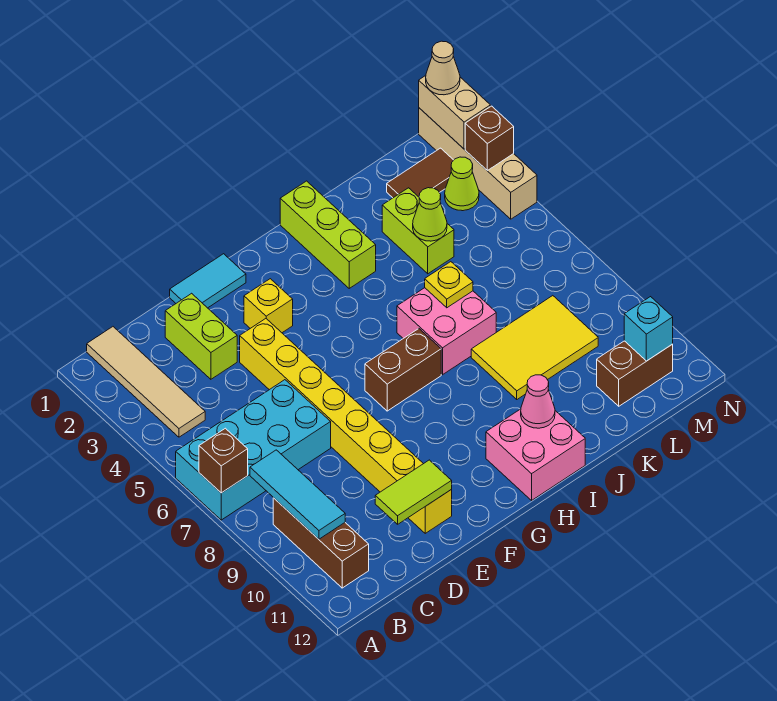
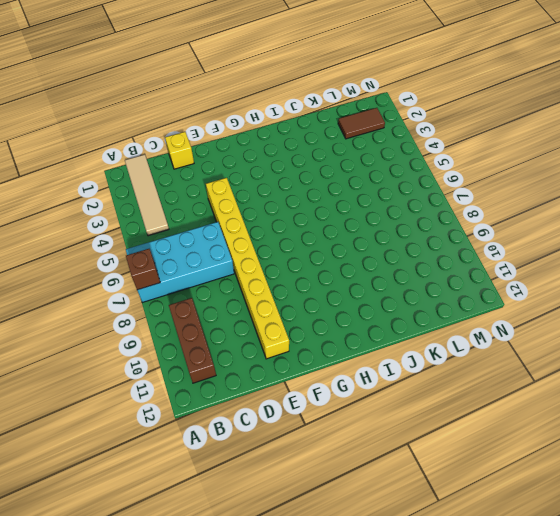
yellow brick D1 level 1 -> yellow brick F3 level 1
none -> lime brick D2:D3 level 1
none -> cyan tile E1:F1 level 1
none -> brown brick G7:H7 level 1

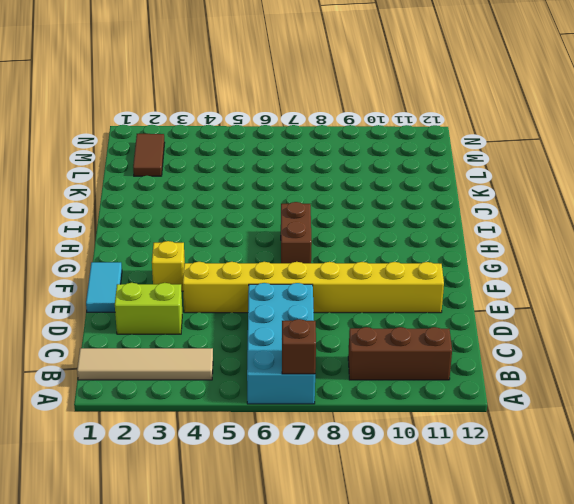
none -> pink brick H11:I12 level 1
none -> lime brick I1:I3 level 1
none -> pink brick I6:J7 level 1

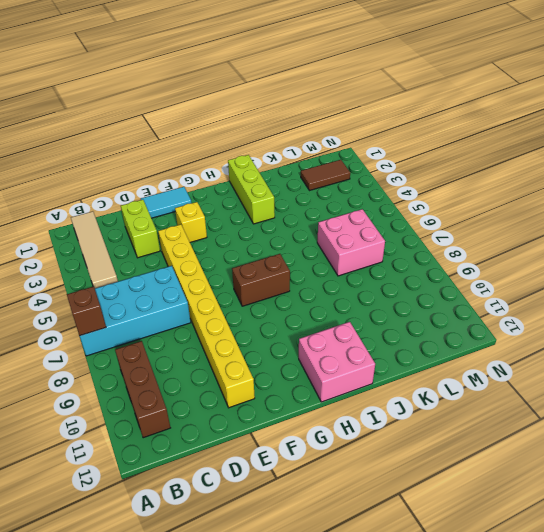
pink brick K6:L7 level 1 -> pink brick I6:J7 level 1
none -> yellow tile J8:L9 level 1
none -> lime brick K3:K4 level 1
none -> brown brick L11:M11 level 1

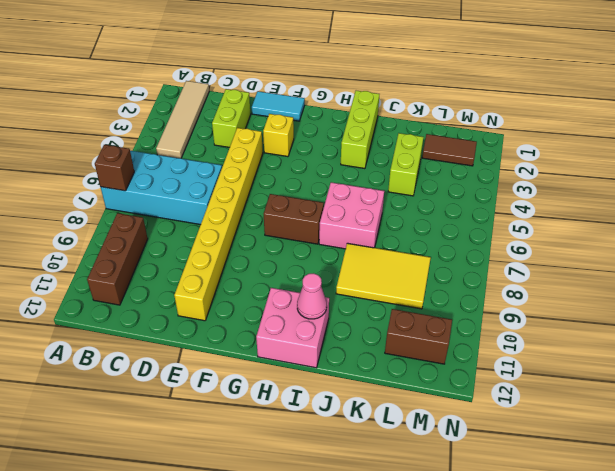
none -> lime cone M3 level 1
none -> tan brick N1:N4 level 1
none -> cyan tile B8:B10 level 2

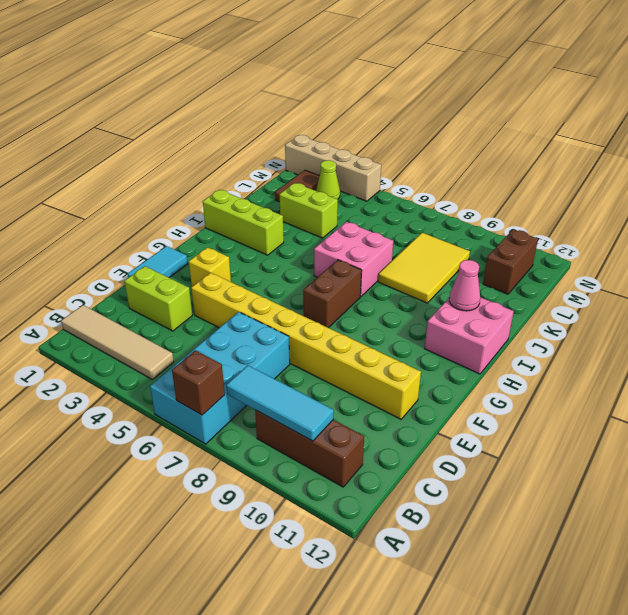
none -> lime tile D11:E11 level 2
none -> yellow plate J6 level 2
none -> lime cone K4 level 2

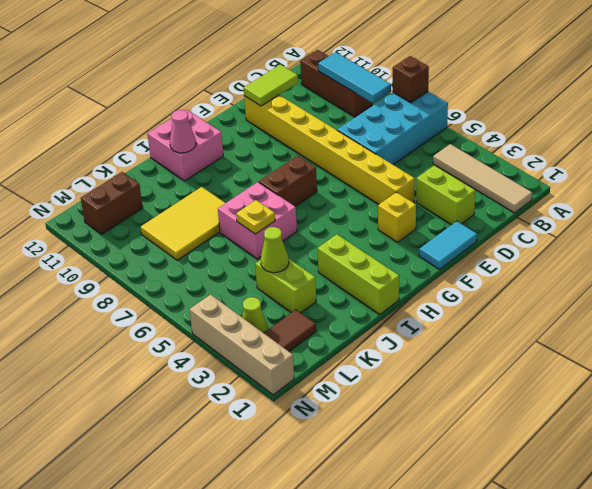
none -> cyan brick M11 level 2
none -> tan brick N1:N2 level 2
none -> brown brick N3 level 2

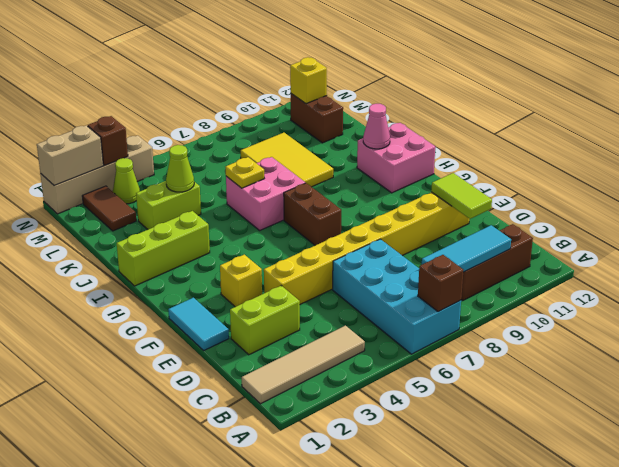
yellow brick M11 level 2 -> cyan brick M11 level 2
none -> tan cone N1 level 3

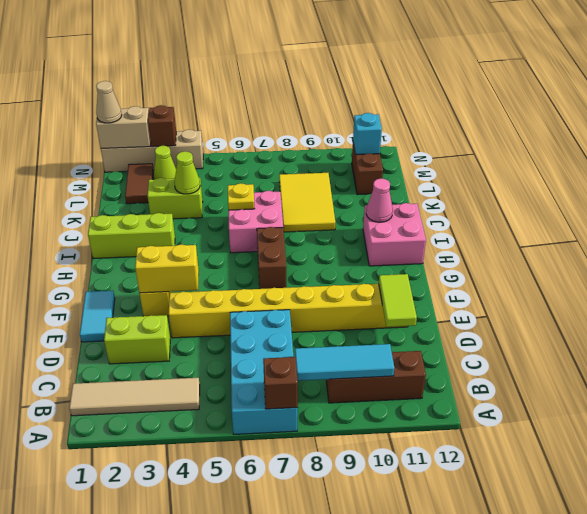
yellow brick F3:F4 level 2 -> none

